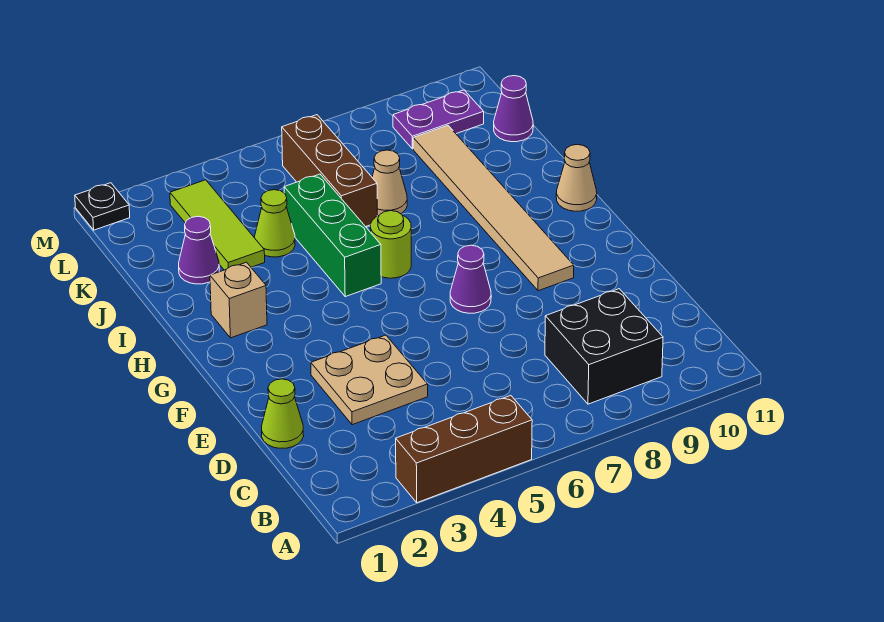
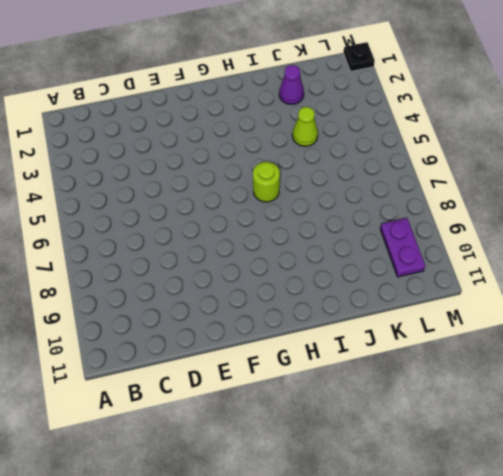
none -> brown brick A3:A5 level 1
none -> black brick B8:C9 level 1
none -> lime cone D1 level 1

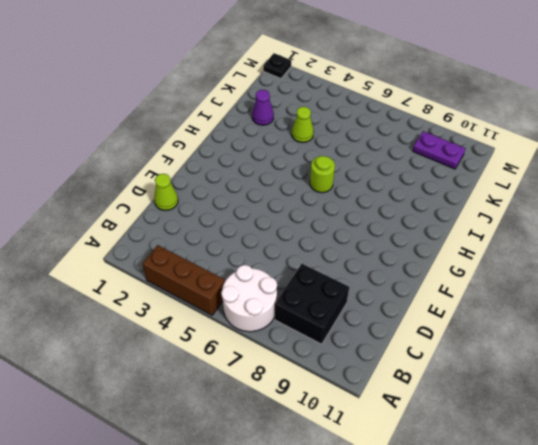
white round brick A6:B7 level 1 -> none
none -> tan plate D3:E4 level 1
none -> purple cone F7 level 1
none -> tan tile F9:K9 level 1

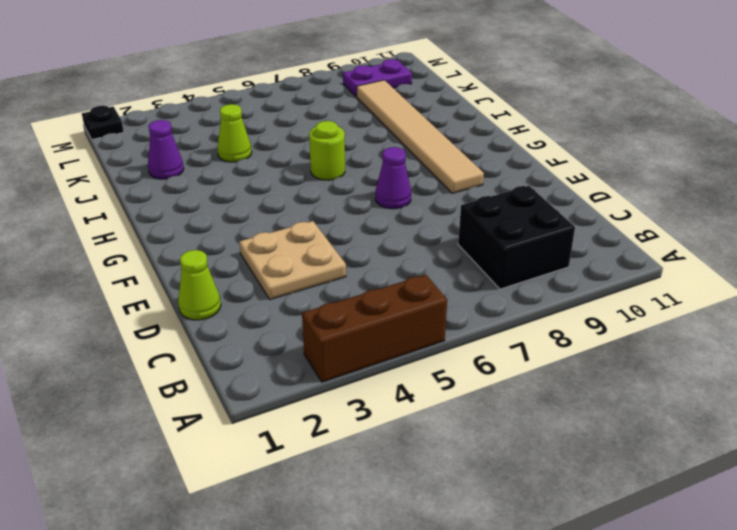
none -> tan brick H2 level 1
none -> green brick H5:J5 level 1
none -> tan cone H11 level 1

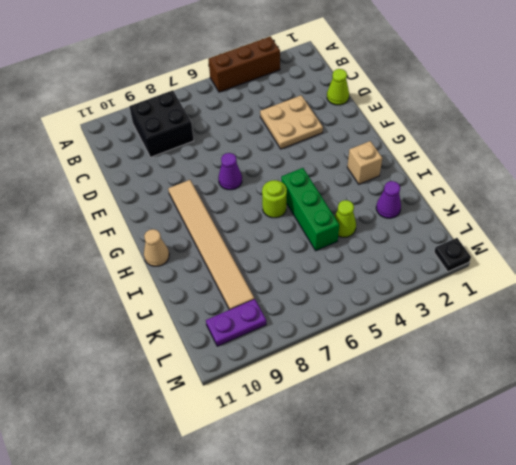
none -> lime tile J3:L3 level 1
none -> brown brick J6:L6 level 1
none -> tan cone J7 level 1

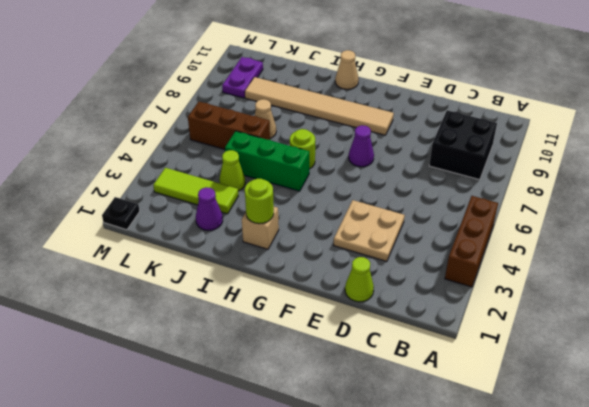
lime round brick H2 level 2 -> none
none -> purple cone K11 level 1

